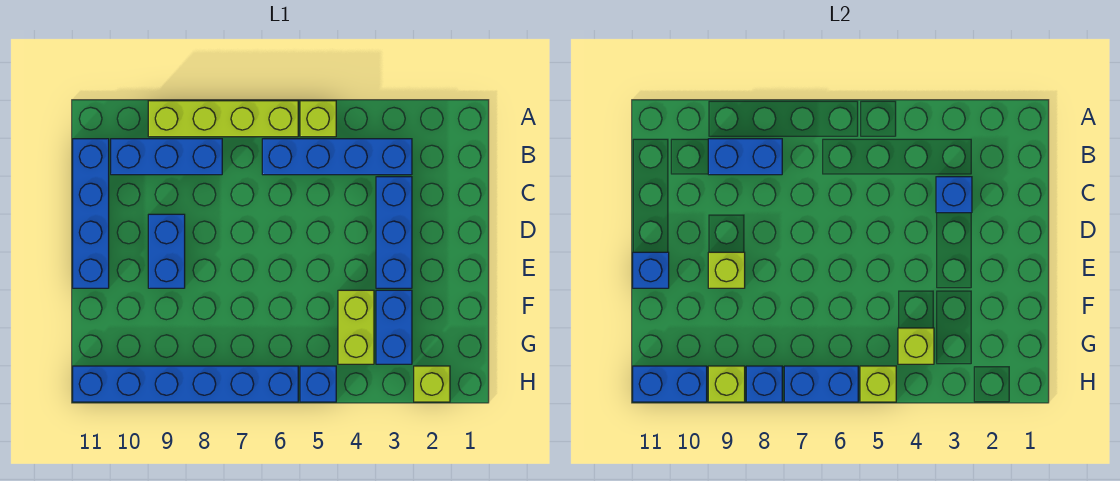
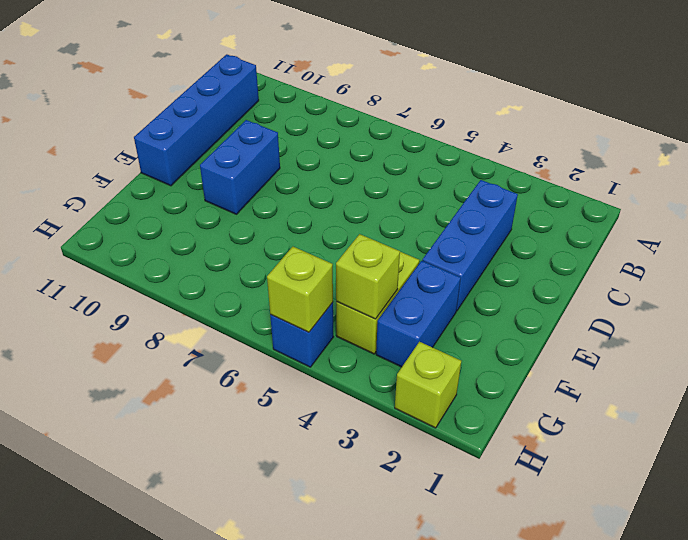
none -> lime brick A5 level 1
none -> lime brick A6:A9 level 1
none -> blue brick B3:B6 level 1

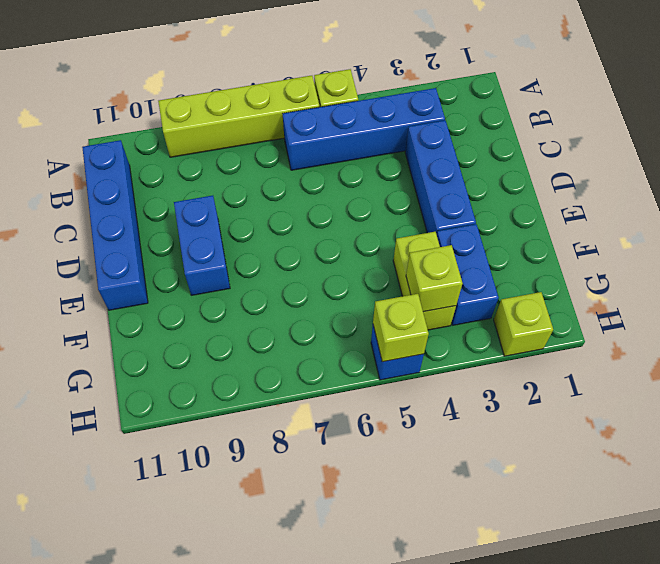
none -> blue brick B8:B10 level 1
none -> blue brick H6:H11 level 1
none -> blue brick B8:B9 level 2

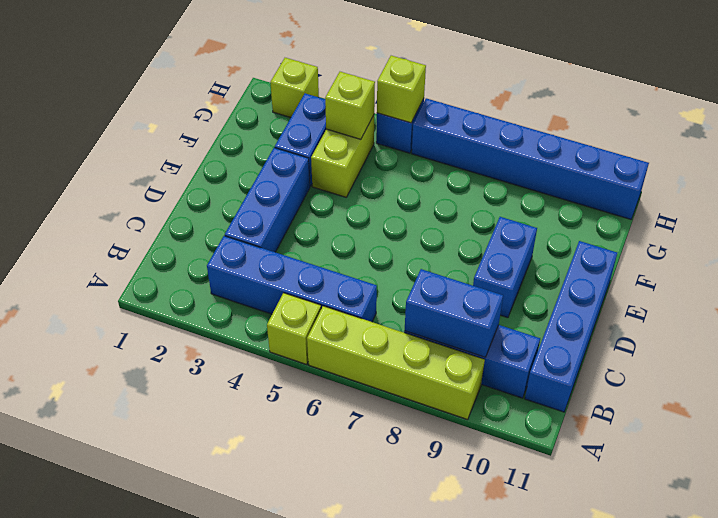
none -> blue brick C3 level 2
none -> lime brick E9 level 2
none -> blue brick E11 level 2

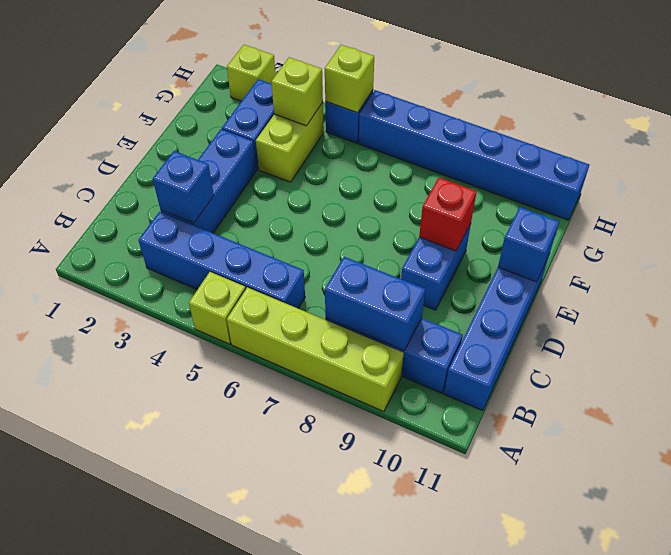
red brick E9 level 2 -> lime brick E9 level 2
none -> blue brick H6:H7 level 2
none -> blue brick H8 level 2
none -> lime brick H9 level 2

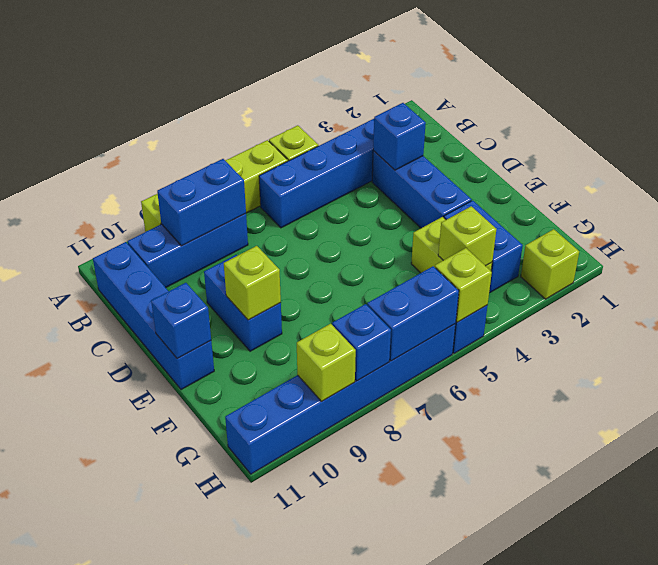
none -> blue brick H10:H11 level 2

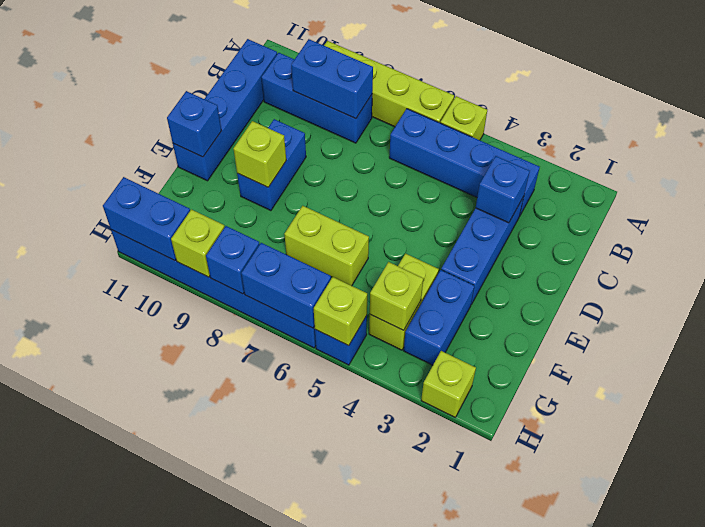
lime brick F6:F7 level 1 -> none

